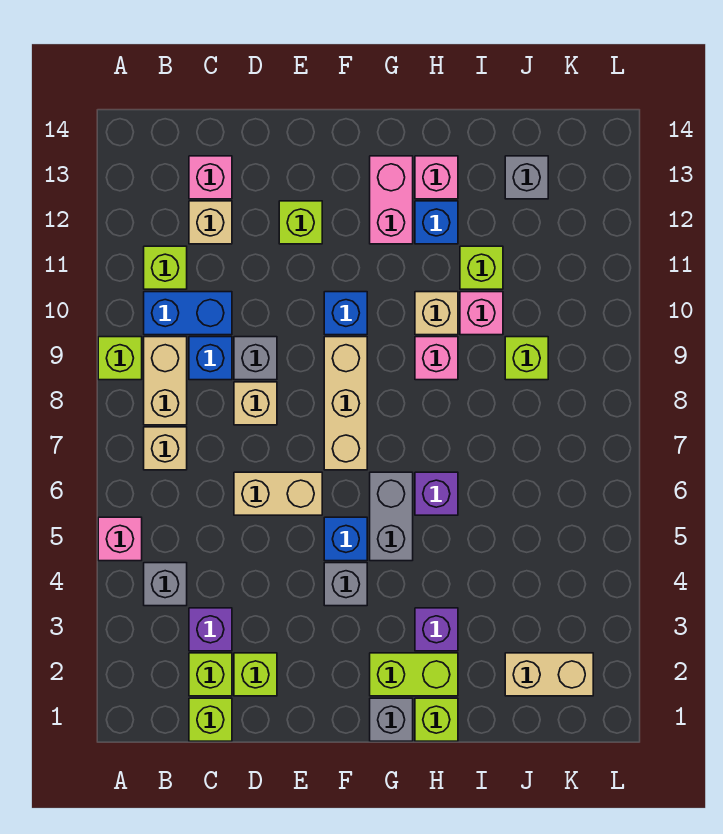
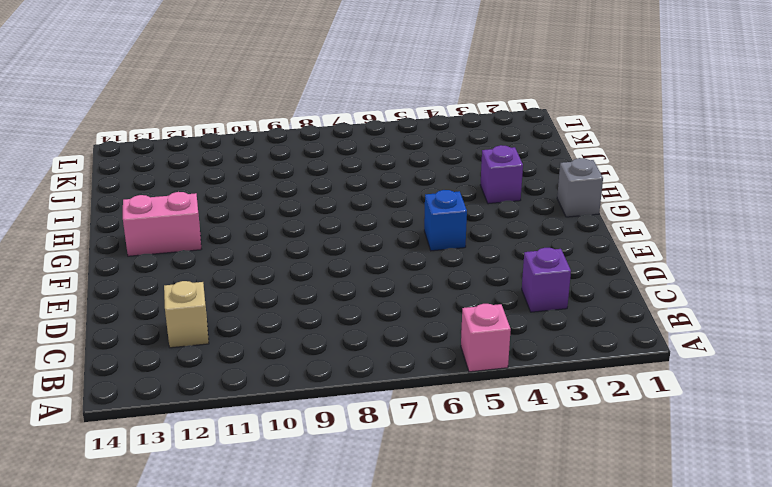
none -> lime brick A9 level 1
none -> grey brick B4 level 1
none -> tan brick B7 level 1
none -> tan brick B8:B9 level 1

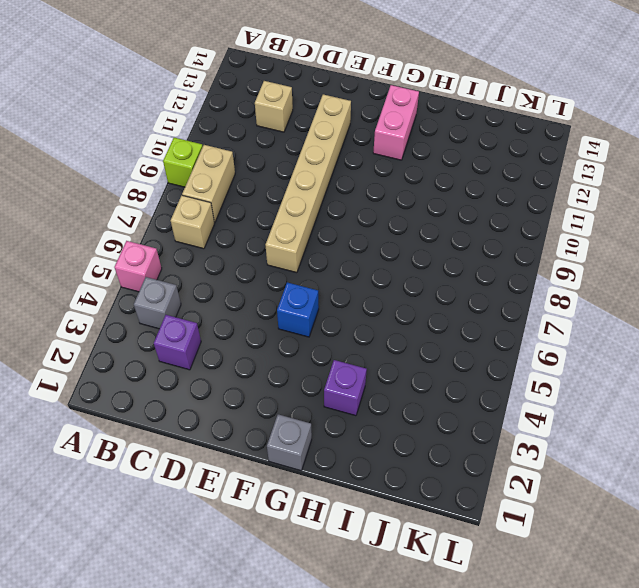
tan brick E7:E12 level 1 -> lime brick E12 level 1
none -> blue brick B10:C10 level 1
none -> lime brick B11 level 1
none -> lime brick C1 level 1
none -> lime brick C2 level 1

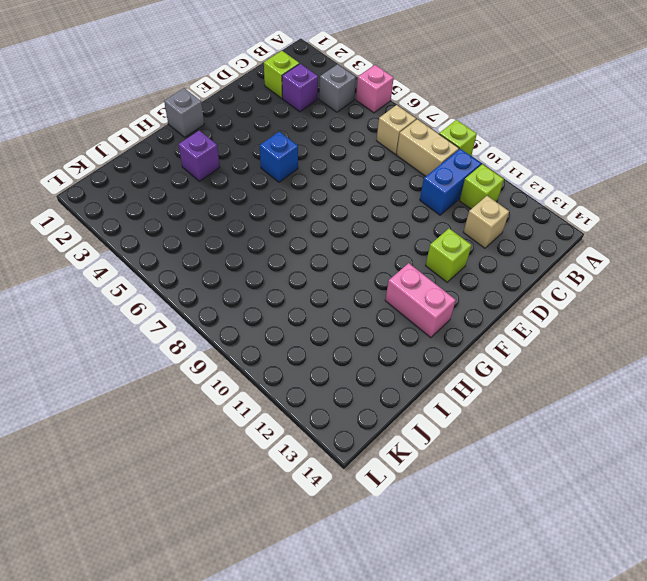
none -> lime brick C1 level 1
none -> blue brick C9 level 1
none -> pink brick C13 level 1
none -> lime brick D2 level 1

